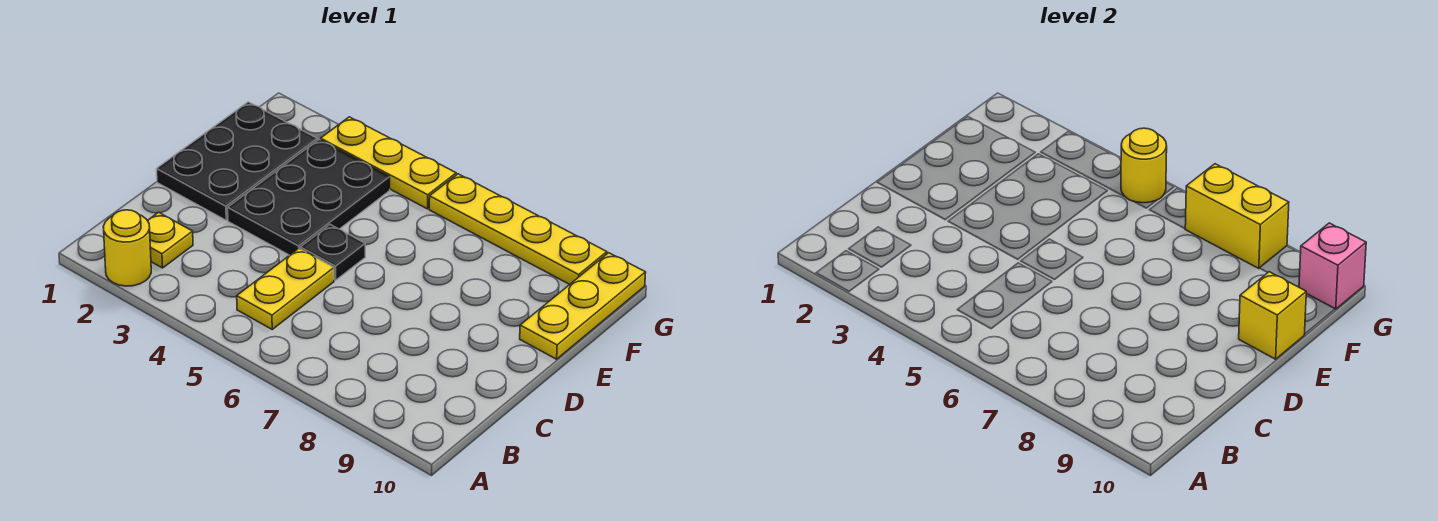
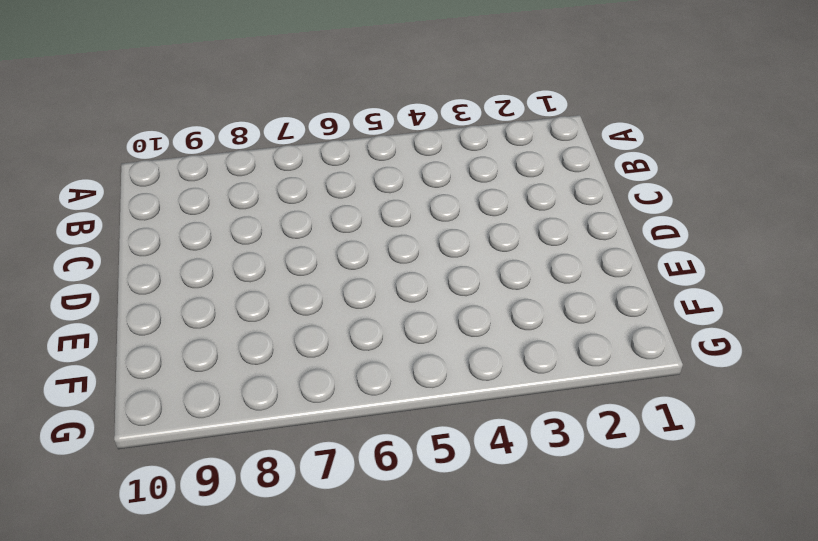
none -> yellow round brick A2 level 1
none -> yellow plate B2 level 1
none -> yellow plate B5:C5 level 1

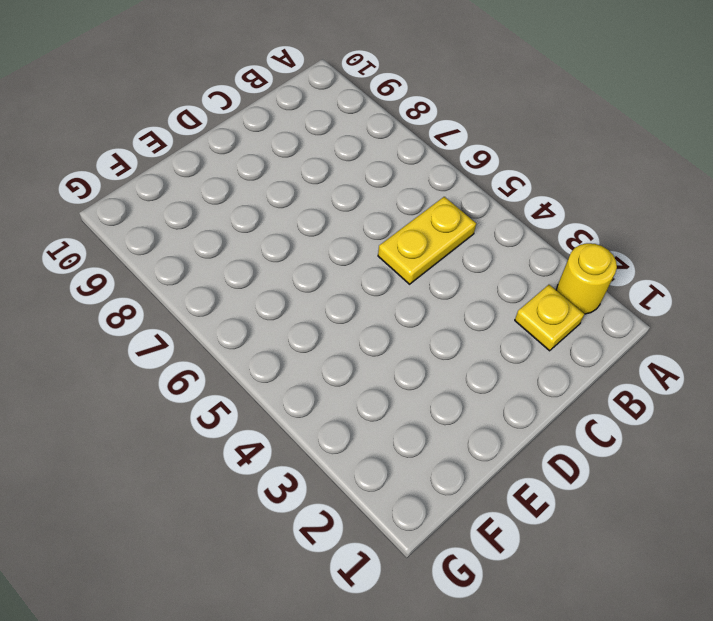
none -> black plate D1:F2 level 1
none -> black plate D3:F4 level 1
none -> black plate D5 level 1

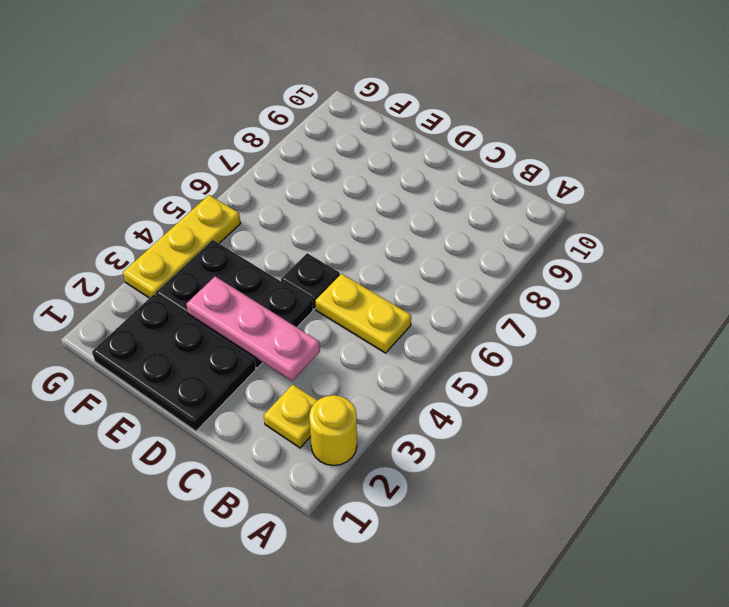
pink plate C3:E3 level 2 -> none
none -> yellow plate E10:G10 level 1
none -> yellow plate G6:G9 level 1
none -> yellow brick E10 level 2

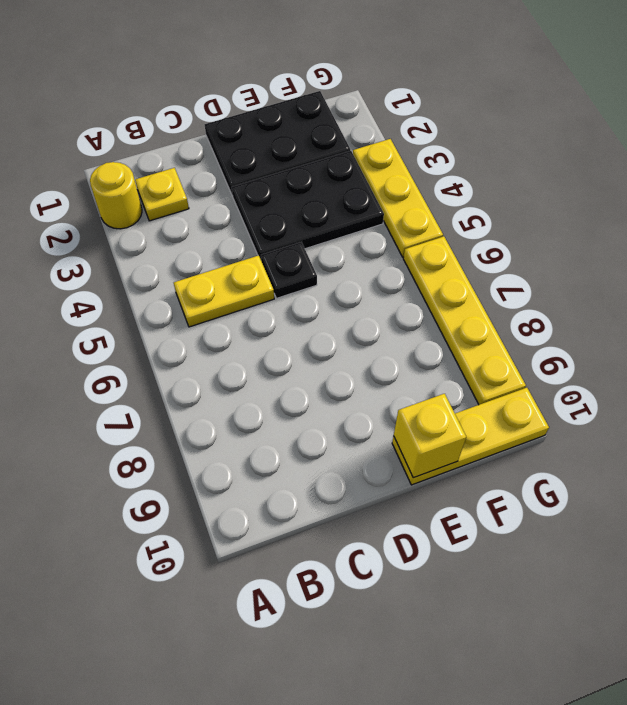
none -> yellow round brick G5 level 2
none -> yellow brick G7:G8 level 2
none -> pink brick G10 level 2

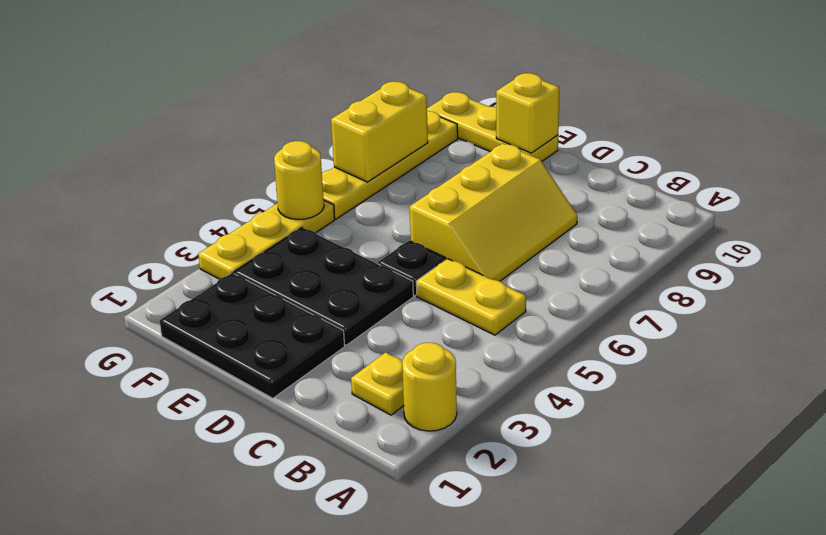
yellow slope C6:D8 level 1 top D -> none
none -> pink brick G10 level 2

